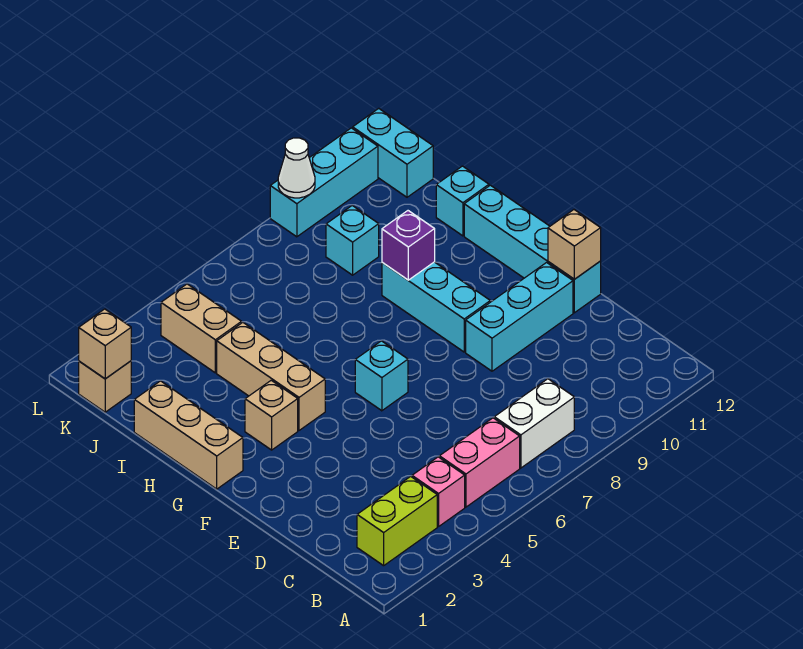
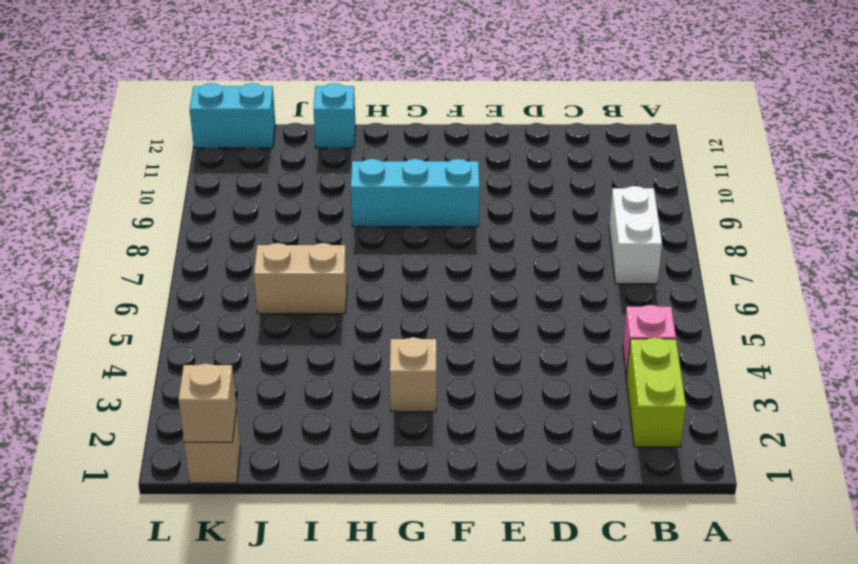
tan brick I6:J6 level 1 -> tan brick J4:K4 level 1
none -> pink brick B5:B6 level 1
none -> cyan brick E9:E11 level 1
none -> cyan brick E12:H12 level 1

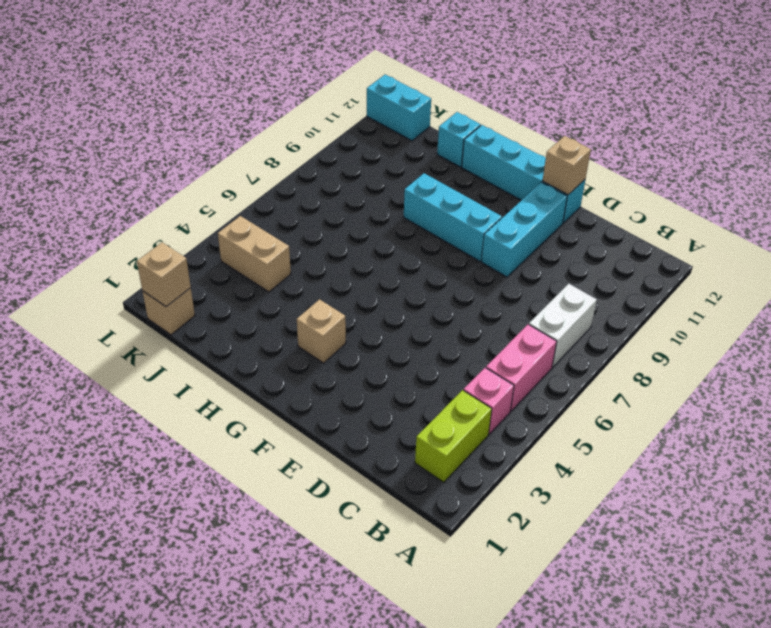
none -> cyan brick F6 level 1
none -> tan brick G1:I1 level 1
none -> tan brick G4:I4 level 1

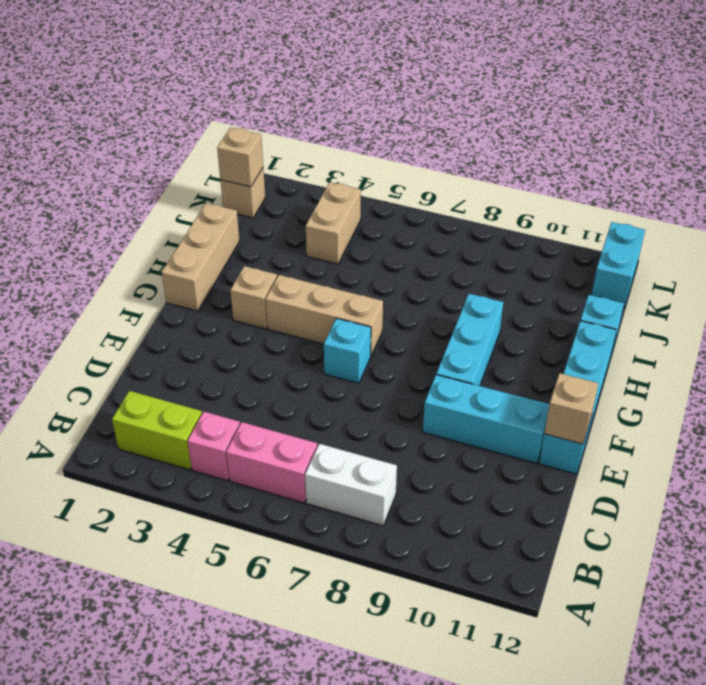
tan brick G4:G6 level 1 -> tan brick G4:I4 level 1
none -> cyan brick J9 level 1
none -> cyan brick L9:L11 level 1
none -> purple brick H9 level 2

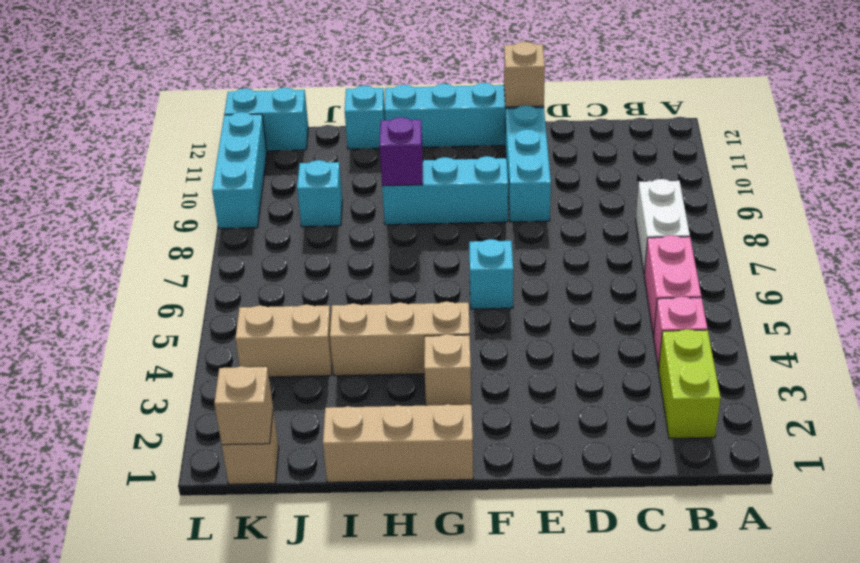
none -> white cone L9 level 2

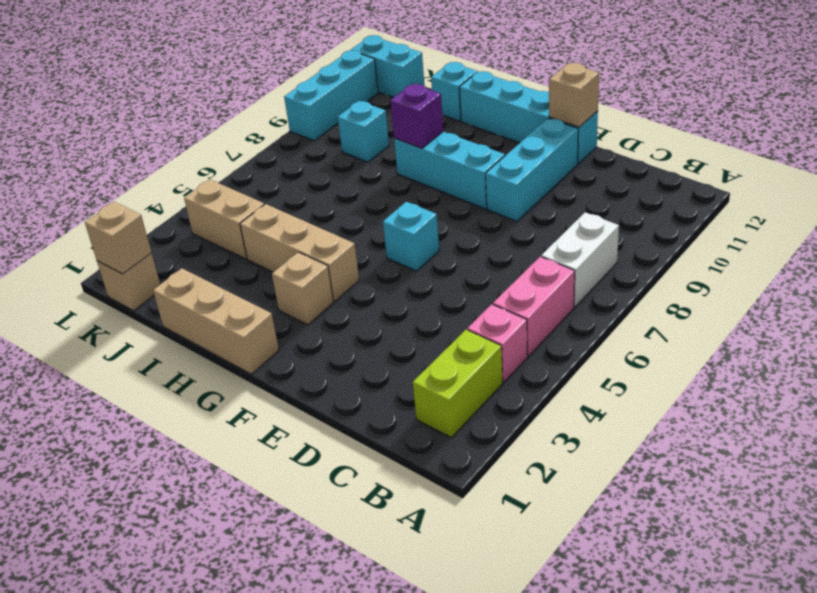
none -> white cone L9 level 2

